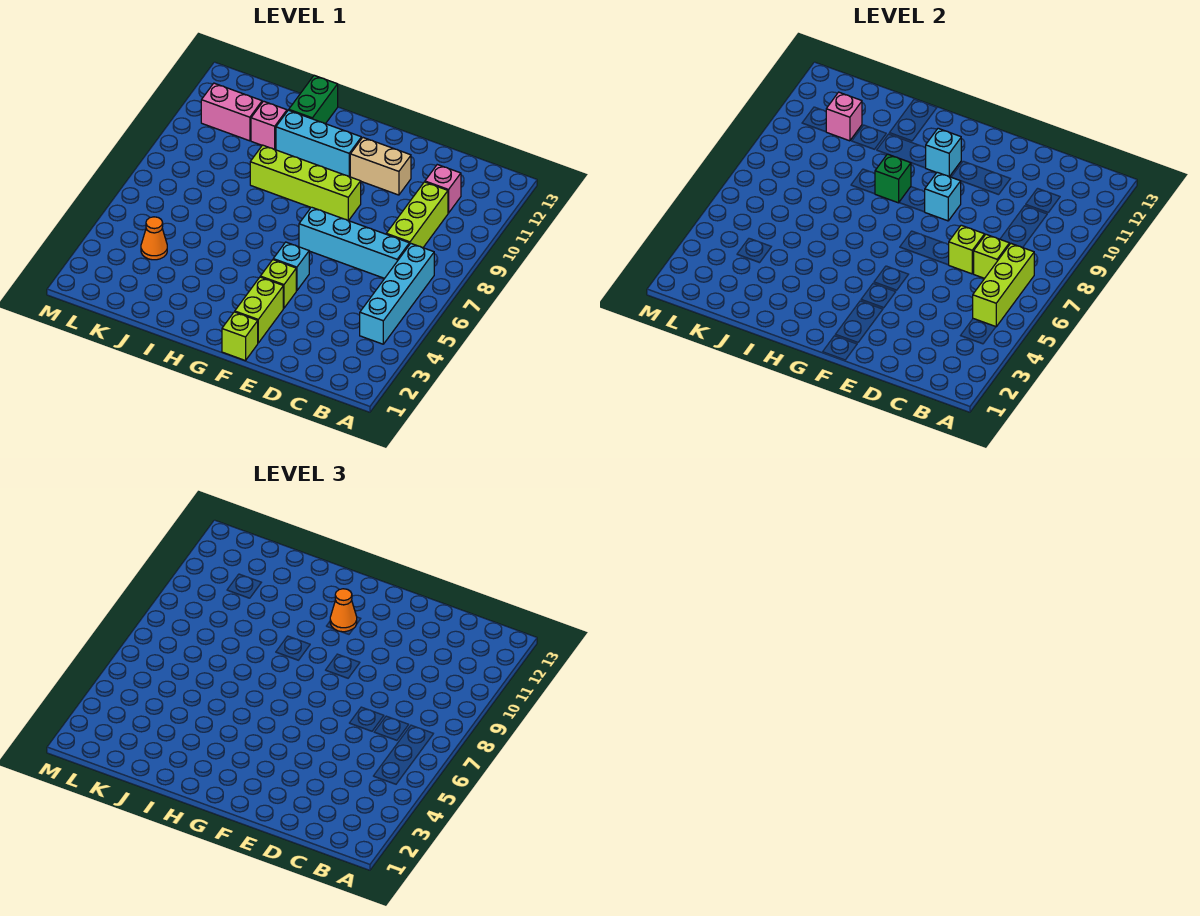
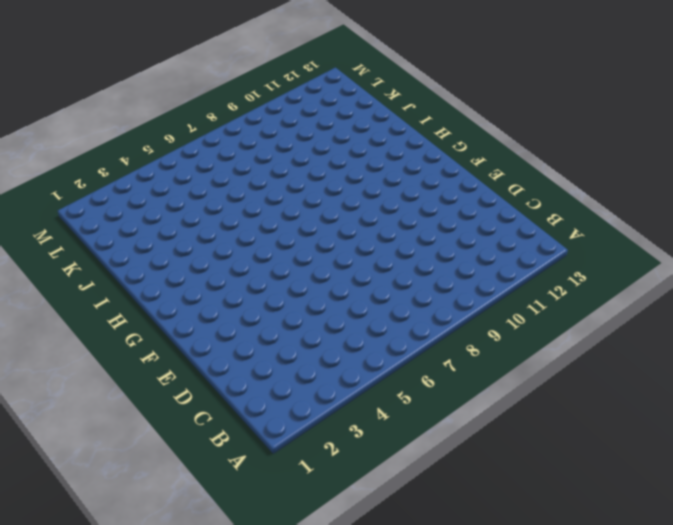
none -> cyan brick B4:B7 level 1
none -> cyan brick C7:F7 level 1
none -> lime brick C8:C10 level 1

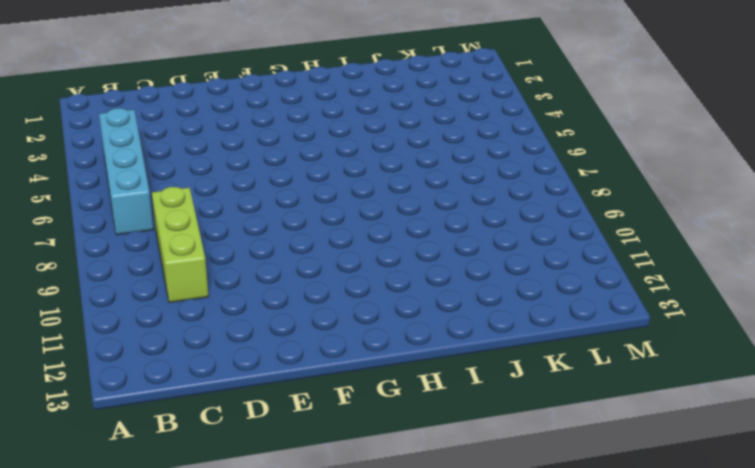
none -> cyan brick C7:F7 level 1
none -> pink brick C11 level 1
none -> tan brick E11:F11 level 1

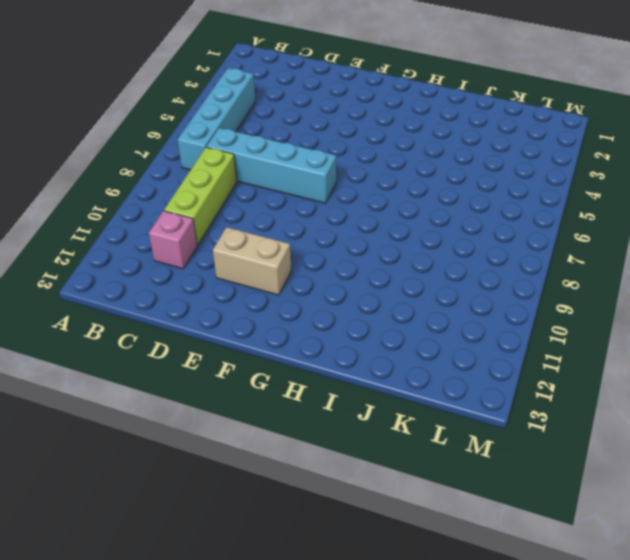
none -> lime brick F1 level 1
none -> lime brick F2:F3 level 1
none -> lime brick F4 level 1

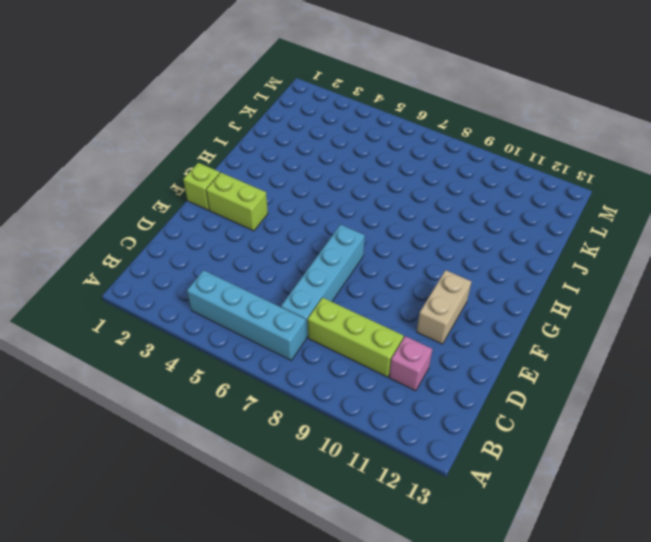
none -> lime brick F4 level 1
none -> cyan brick F5 level 1
none -> lime brick F9:I9 level 1

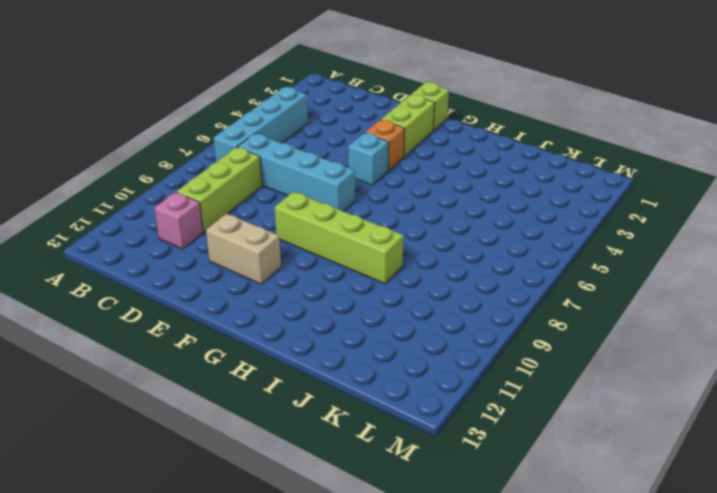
orange brick F4 level 1 -> lime brick F4 level 1
none -> cyan brick G11:I11 level 1
none -> green brick I12:I13 level 1
none -> pink brick J11 level 1

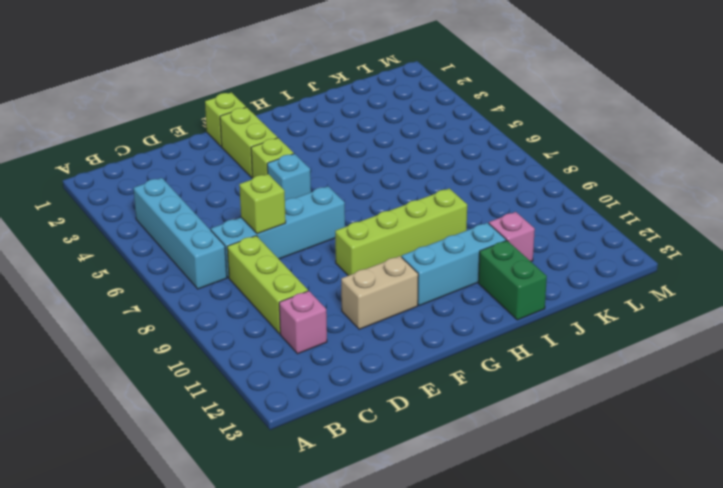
none -> orange cone K4 level 1
none -> pink brick K11:L11 level 1
none -> lime brick B5:B7 level 2

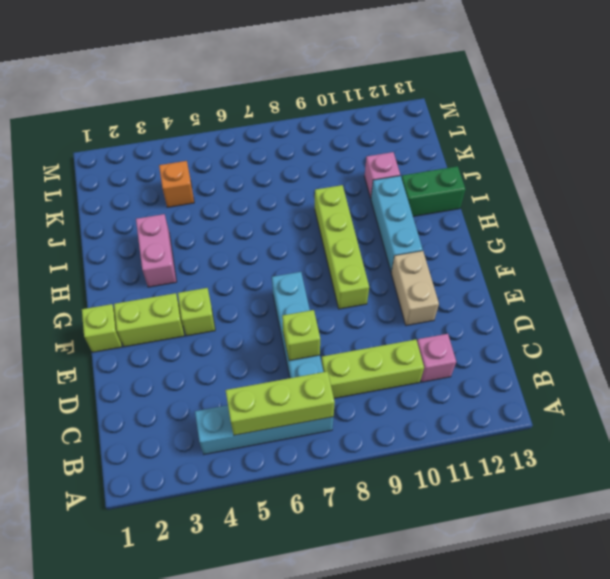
pink brick H3:I3 level 1 -> pink brick K11:L11 level 1
orange brick K4 level 1 -> orange cone K4 level 1
none -> cyan brick F5 level 1
none -> lime brick C7 level 2
none -> cyan brick F9 level 2

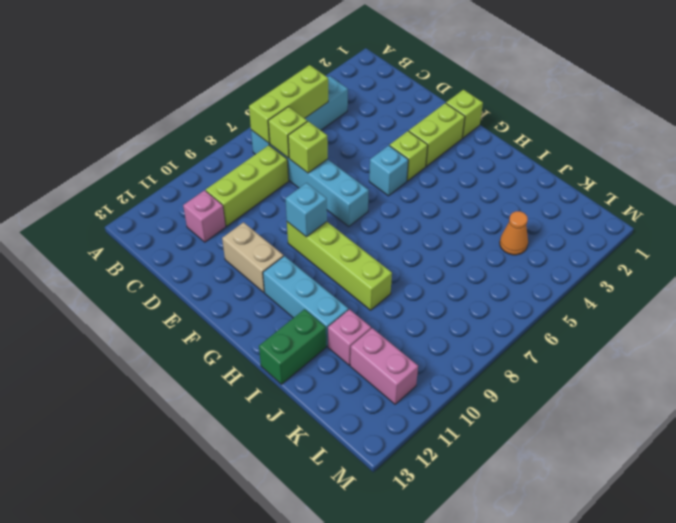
none -> cyan brick G11 level 2
none -> green brick H9 level 2
none -> pink brick K11 level 2

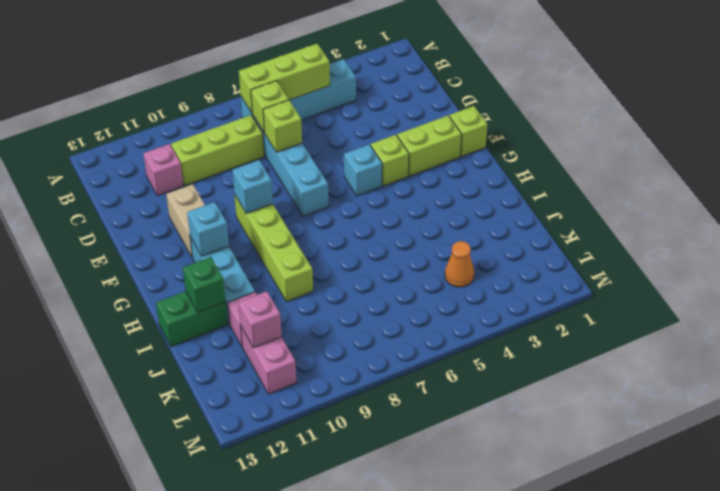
green brick I12 level 2 -> green brick H9 level 2
none -> orange cone G11 level 3

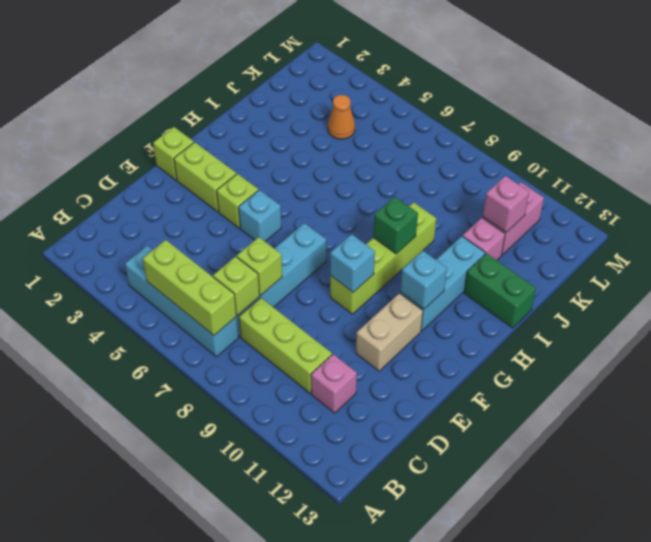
none -> orange cone G11 level 3

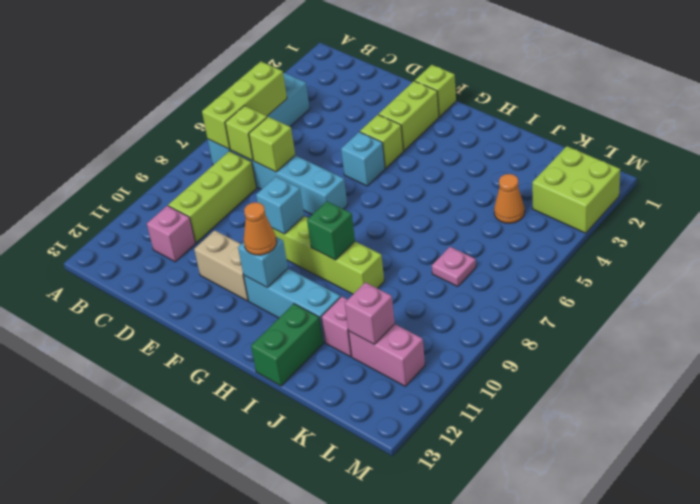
pink plate K7 level 1 -> none
lime brick L2:M3 level 1 -> none

